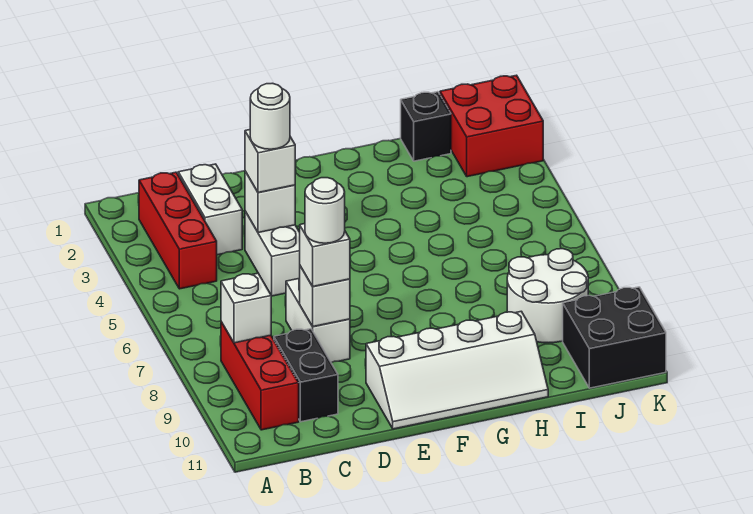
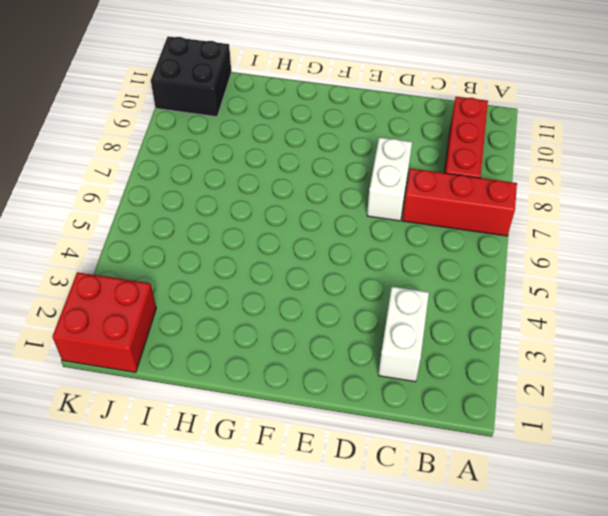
red brick A7:C7 level 1 -> red brick B2:B4 level 1
none -> black brick C9:C10 level 1
none -> white brick D4:D5 level 1
none -> white slope E10:H11 level 1 top 10

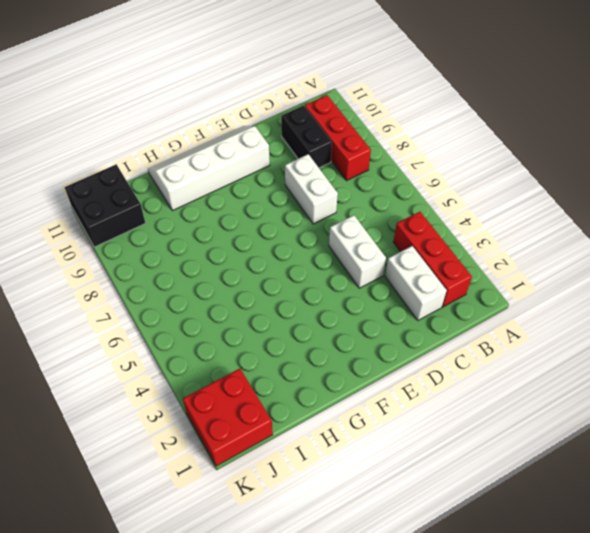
none -> black brick I1 level 1
none -> white round brick I8:J9 level 1
none -> white brick B8 level 2

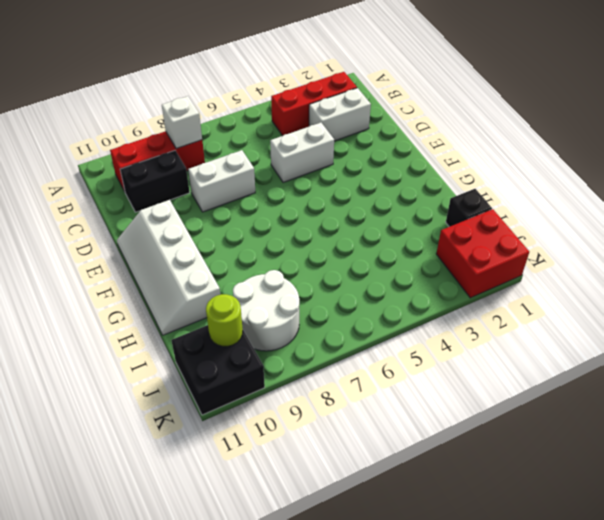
lime round brick J10 level 2 -> none
none -> white brick D4 level 2
none -> white brick D8 level 2
none -> white brick D4 level 3

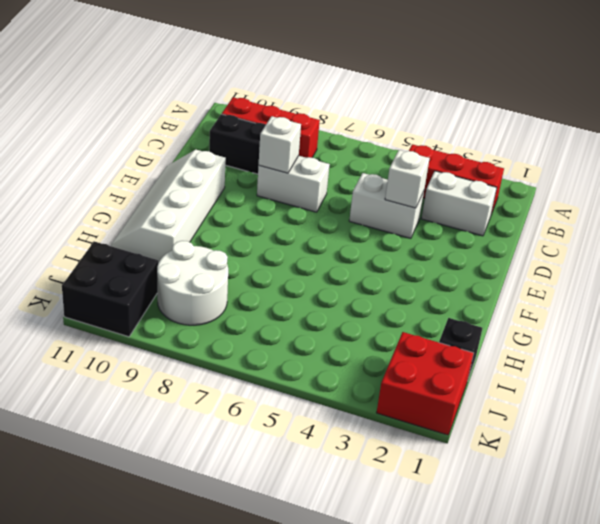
none -> white brick B8 level 2
none -> white brick D4 level 3
none -> white brick D8 level 3

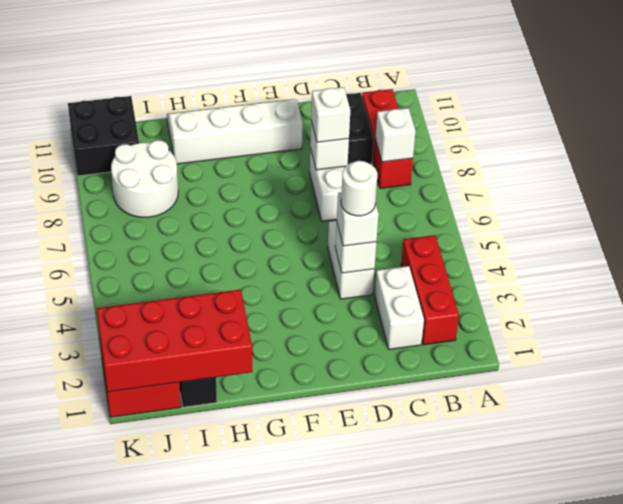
red brick H1:K2 level 2 -> none
none -> white round brick D8 level 4

